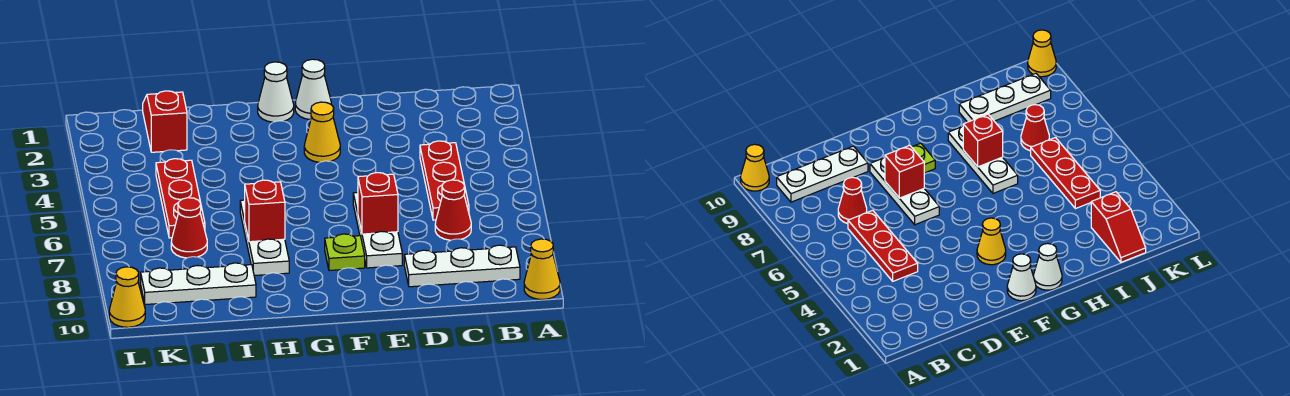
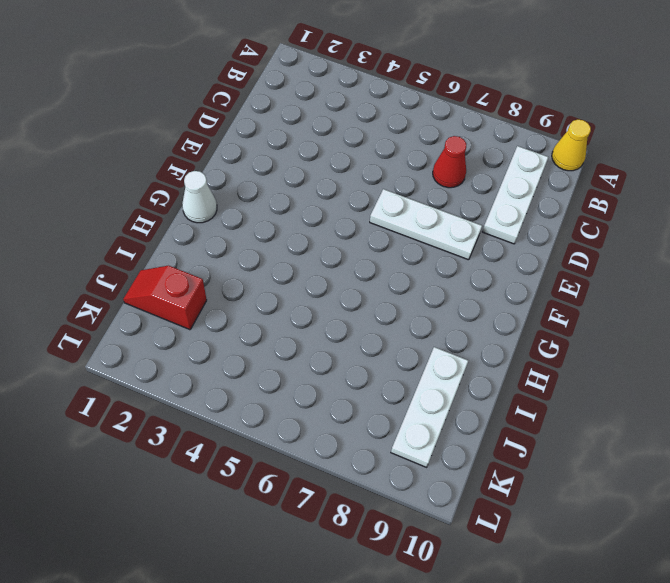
none -> red plate C4:C6 level 1
none -> white cone F1 level 1
none -> yellow cone F3 level 1

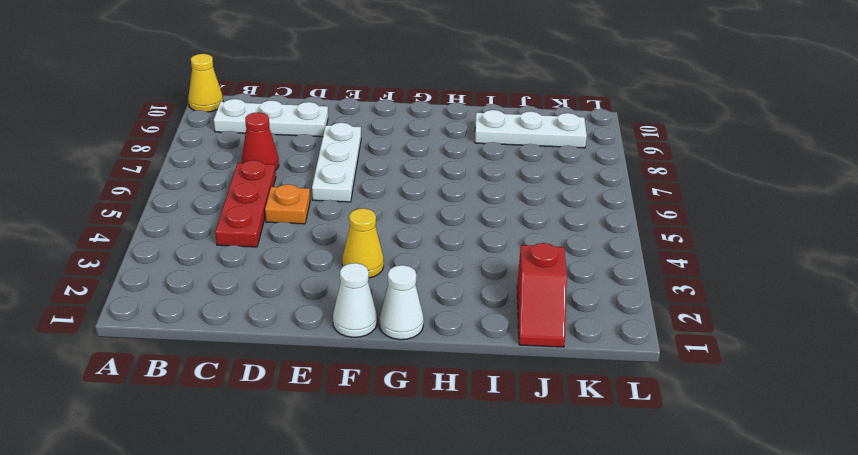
orange plate D5 level 1 -> none
none -> lime plate F8 level 1
none -> white plate H6:H8 level 1
none -> red plate J4:J6 level 1

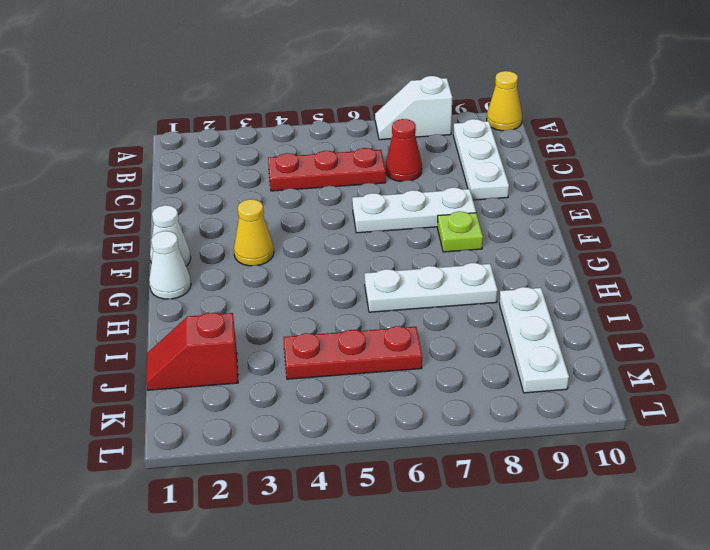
white slope A7:A8 level 1 top 8 -> none
none -> red cone J7 level 1
none -> yellow cone L10 level 1
none -> red brick E7 level 2

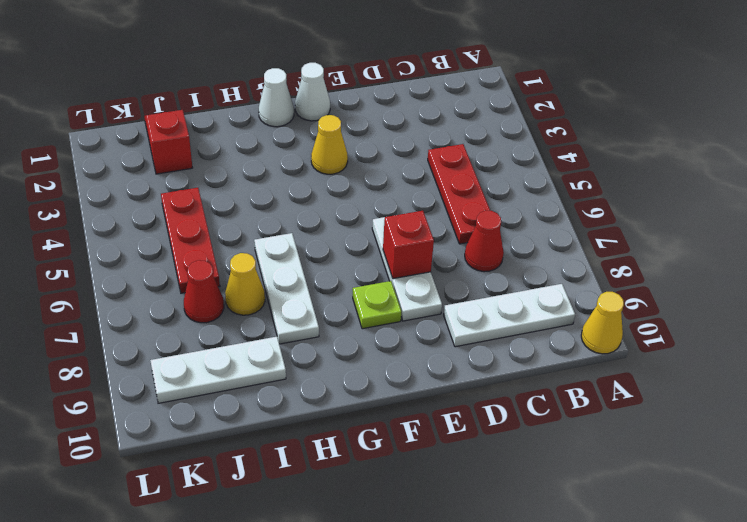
yellow cone I7 level 1 -> yellow cone L10 level 1
none -> red brick H7 level 2

